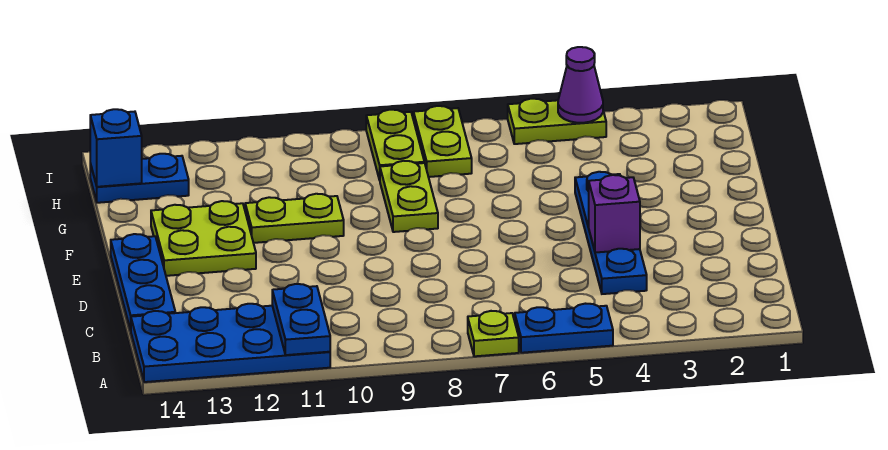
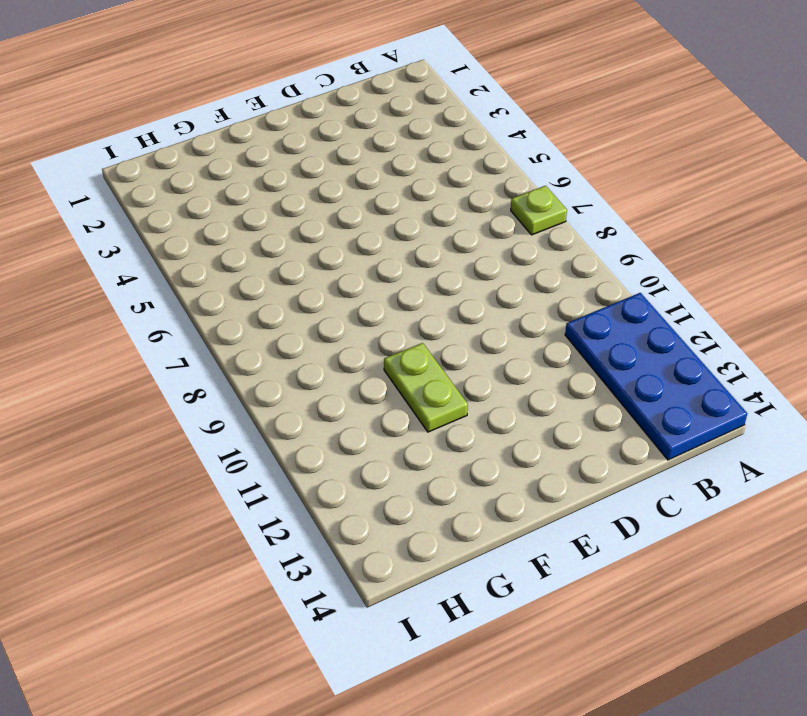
none -> blue plate A5:A6 level 1
none -> blue plate C4:F4 level 1
none -> blue plate C14:E14 level 1

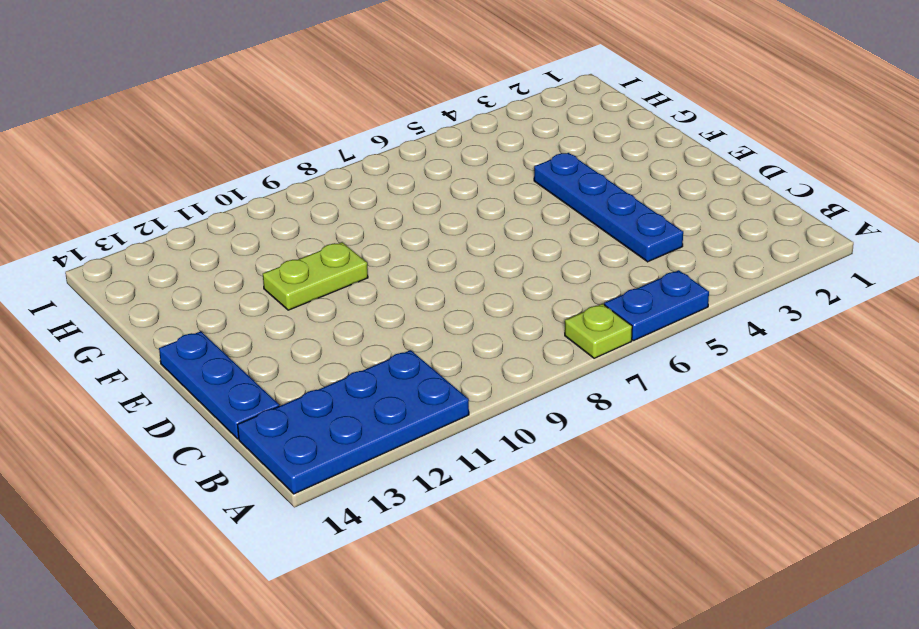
none -> lime plate E12:F13 level 1
none -> lime plate F8:G8 level 1
none -> lime plate H7:I7 level 1

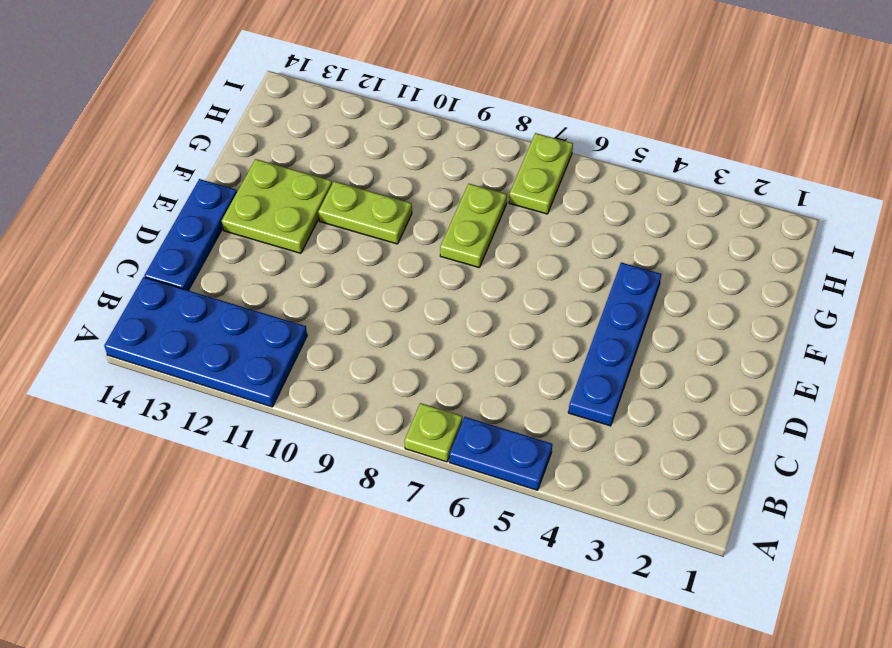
none -> lime plate H8:I8 level 1
none -> blue plate H13:H14 level 1
none -> lime plate I4:I5 level 1

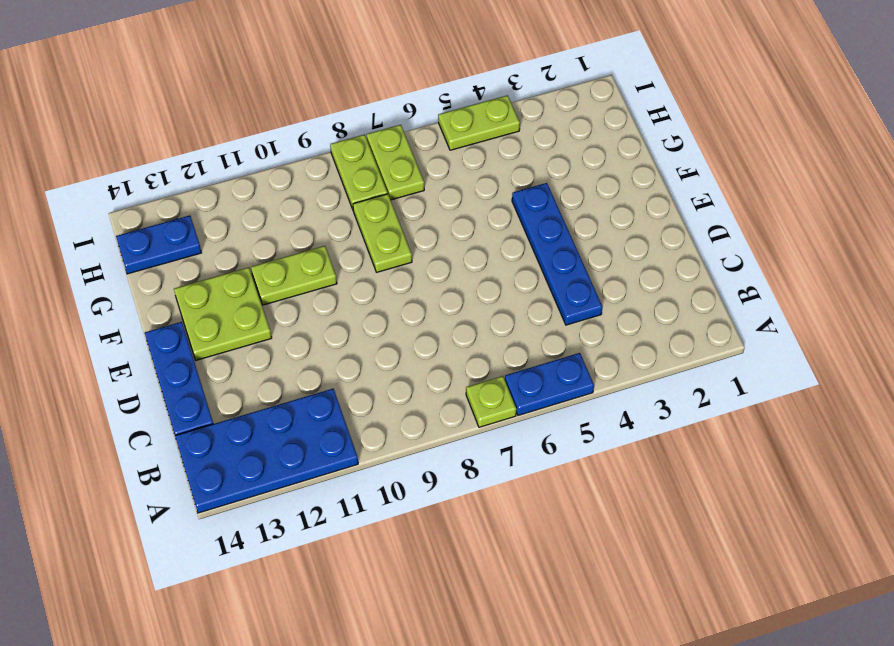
none -> blue plate A11:B11 level 2
none -> purple brick D4 level 2
none -> blue brick H14 level 2

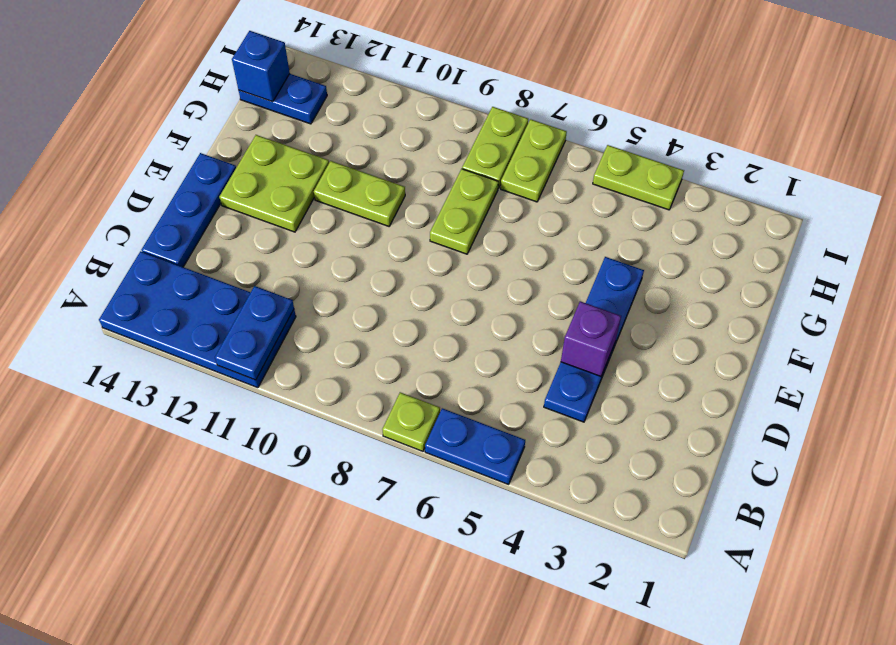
none -> purple cone I4 level 2

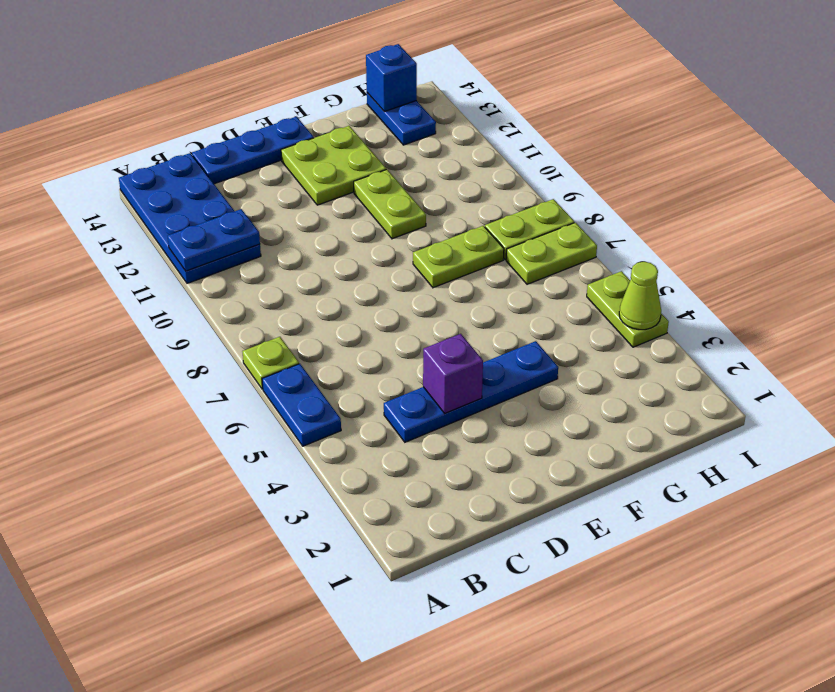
lime cone I4 level 2 -> purple cone I4 level 2

